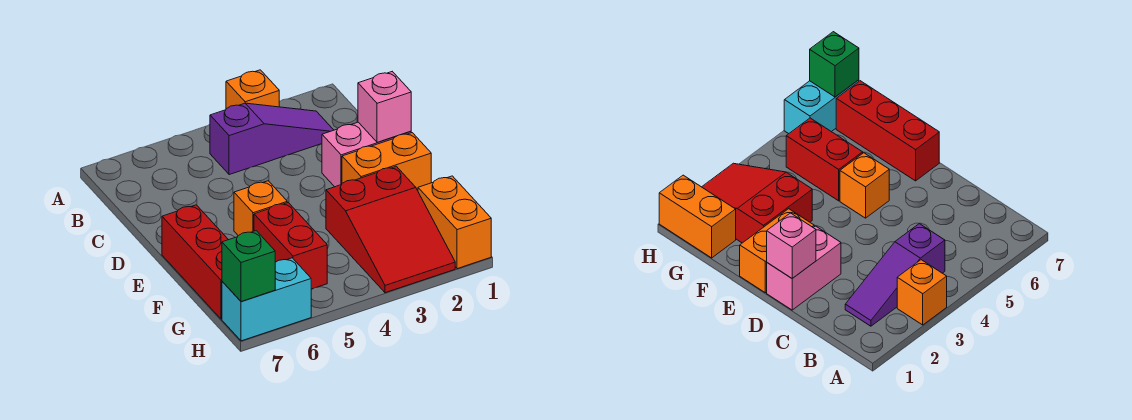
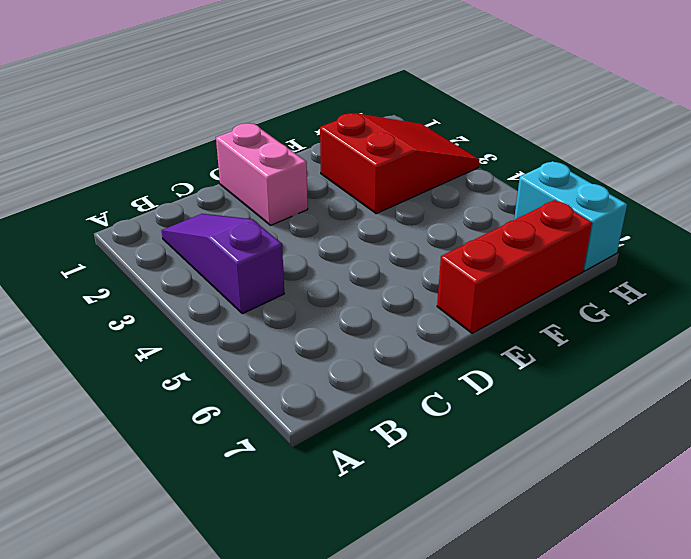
none -> orange brick A3 level 1
none -> orange brick E1:E2 level 1
none -> orange brick E5 level 1

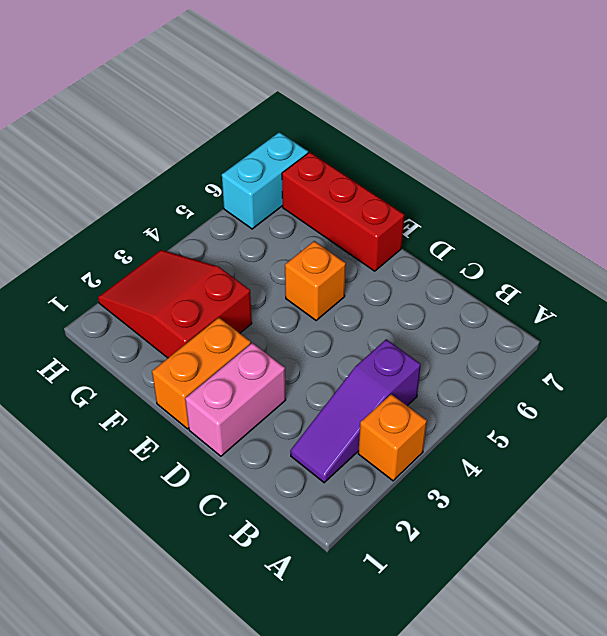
none -> red brick F5:G5 level 1
none -> orange brick G1:H1 level 1
none -> pink brick D1 level 2

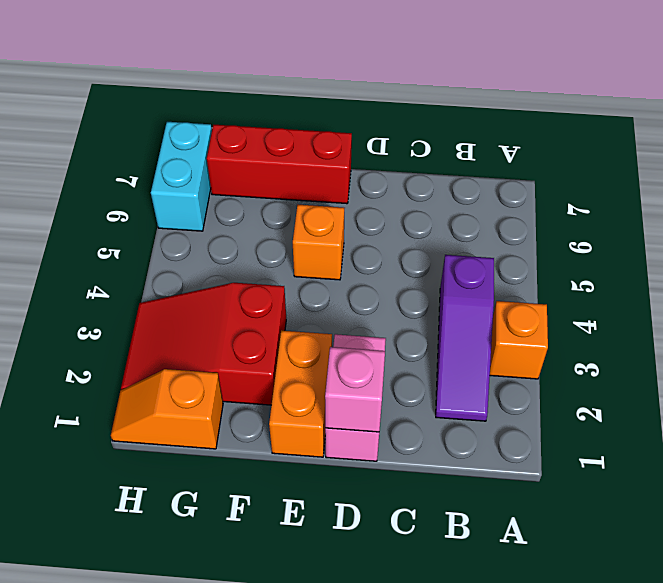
orange slope G1:H1 level 1 top G -> orange brick G1:H1 level 1
none -> red brick F5:G5 level 1
none -> green brick H7 level 2

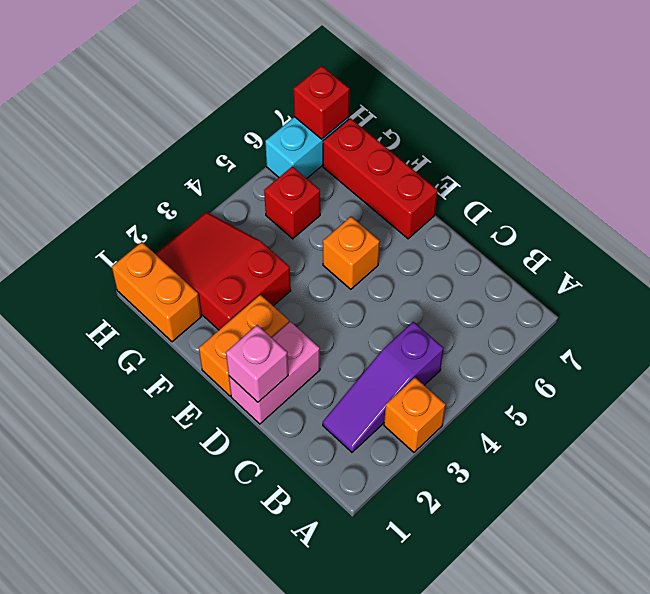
red brick G5 level 1 -> red brick F5:G5 level 1
red brick H7 level 2 -> green brick H7 level 2

